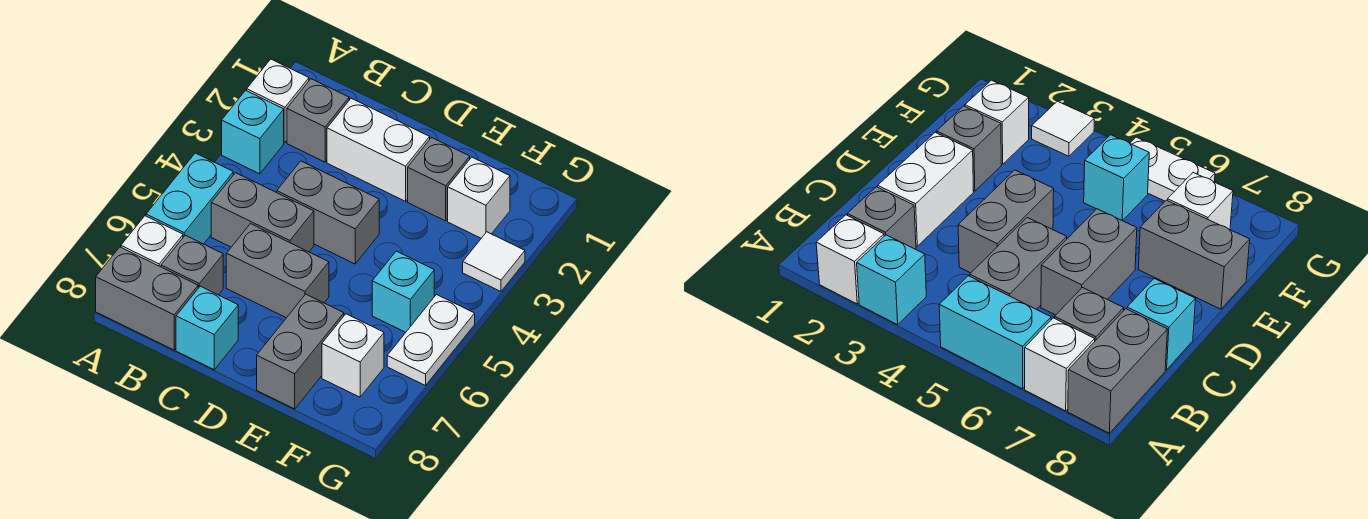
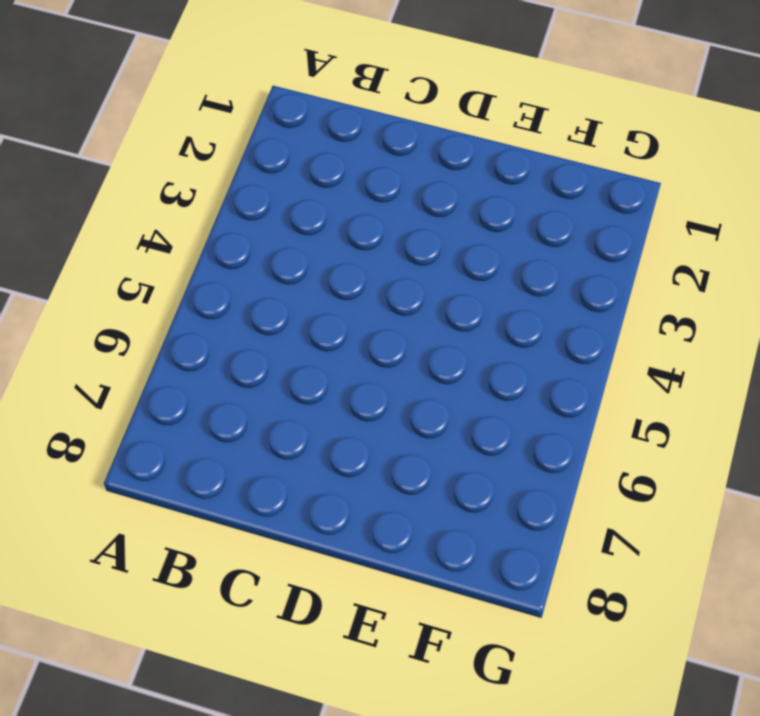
none -> white brick A2 level 1
none -> cyan brick A3 level 1
none -> cyan brick A5:A6 level 1

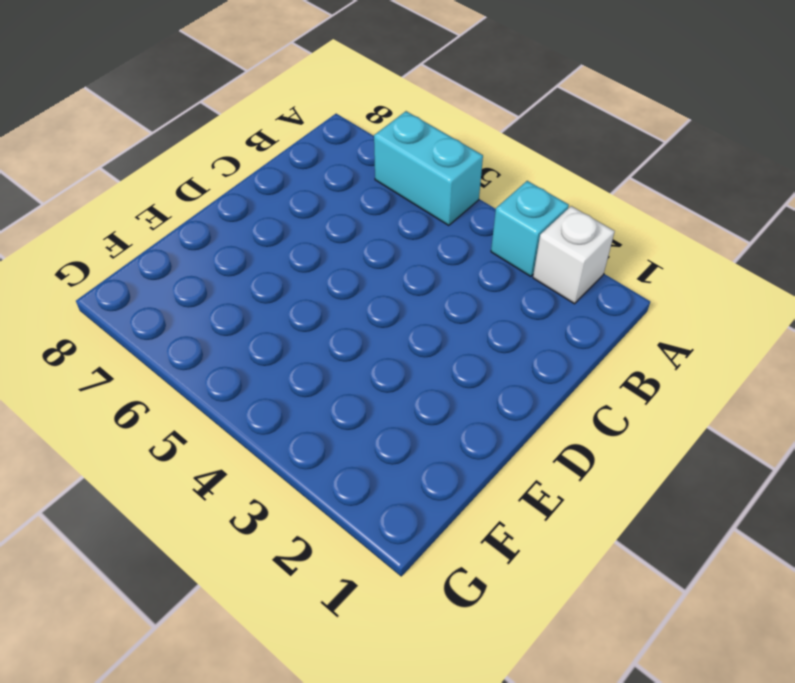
none -> white brick A7 level 1
none -> grey brick A8:B8 level 1
none -> grey brick B2 level 1

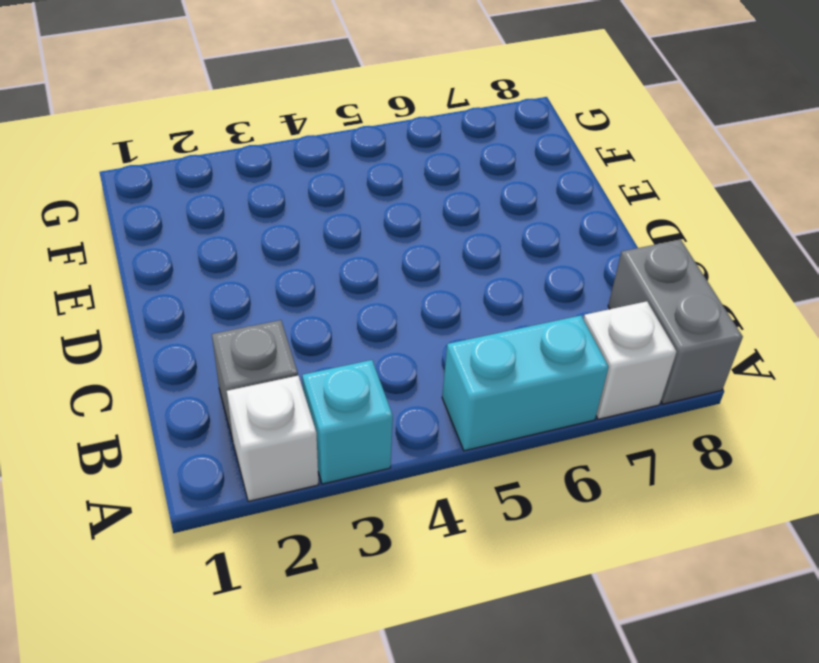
none -> grey brick B5:C5 level 1
none -> grey brick B7 level 1
none -> white brick C2:D2 level 1

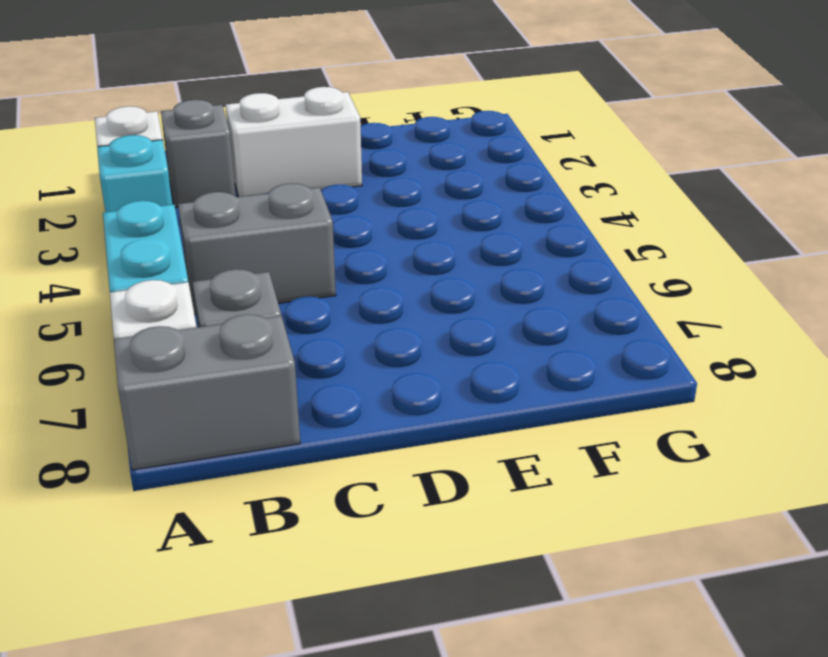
none -> grey brick C4:D4 level 1
none -> grey brick C6:D6 level 1
none -> cyan brick C8 level 1

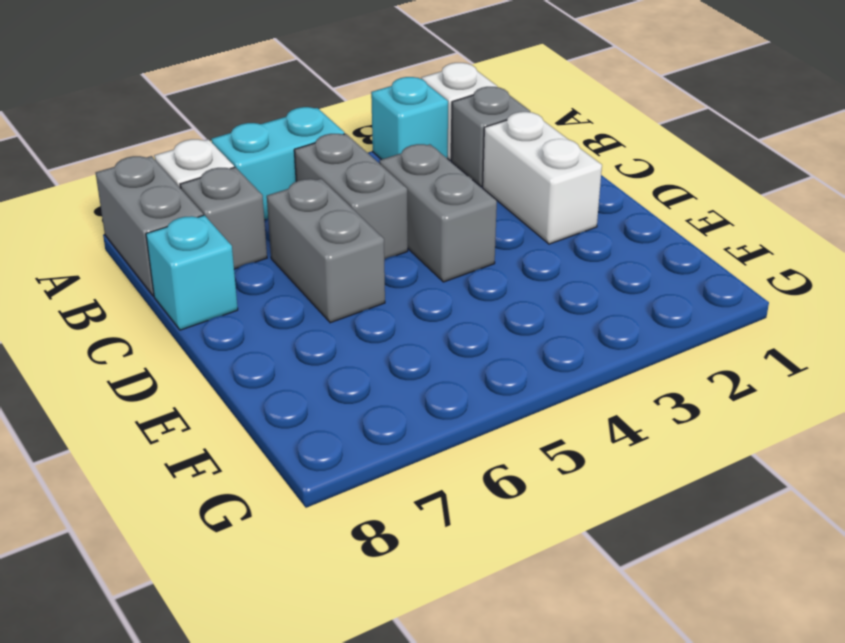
none -> grey brick E2 level 1
none -> grey brick E7:E8 level 1
none -> white brick F2 level 1

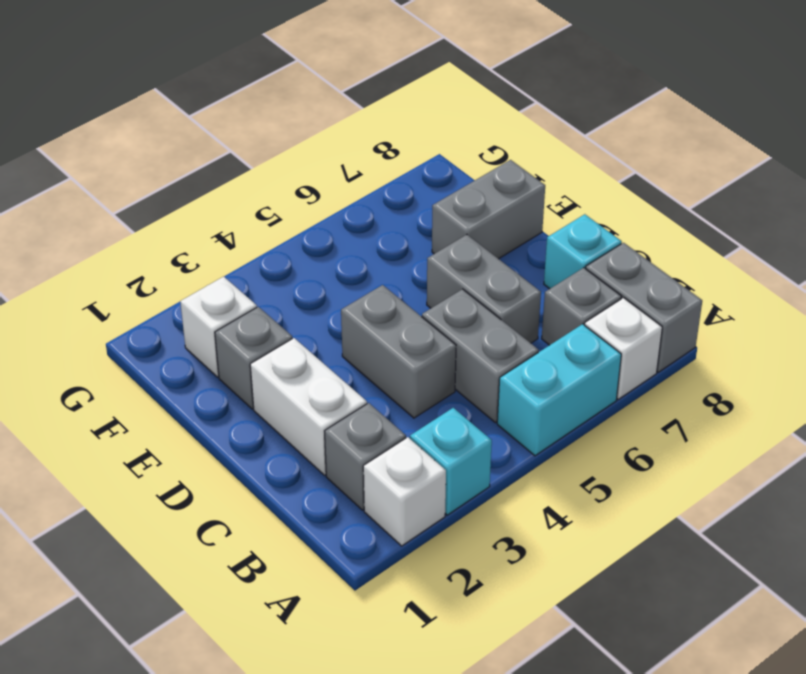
none -> cyan brick F5 level 1
none -> white brick F7 level 1
none -> white tile G3 level 1

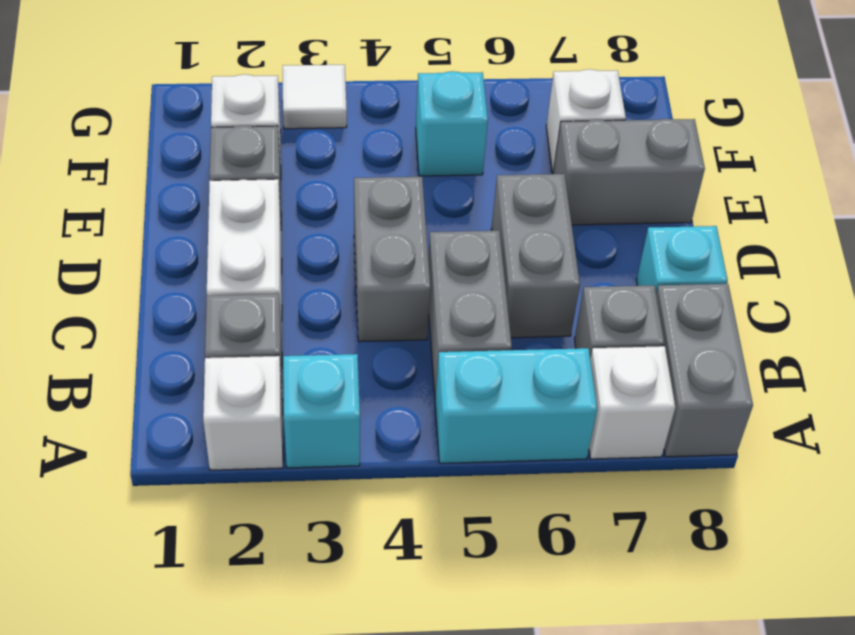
none -> white plate G5:G6 level 1

